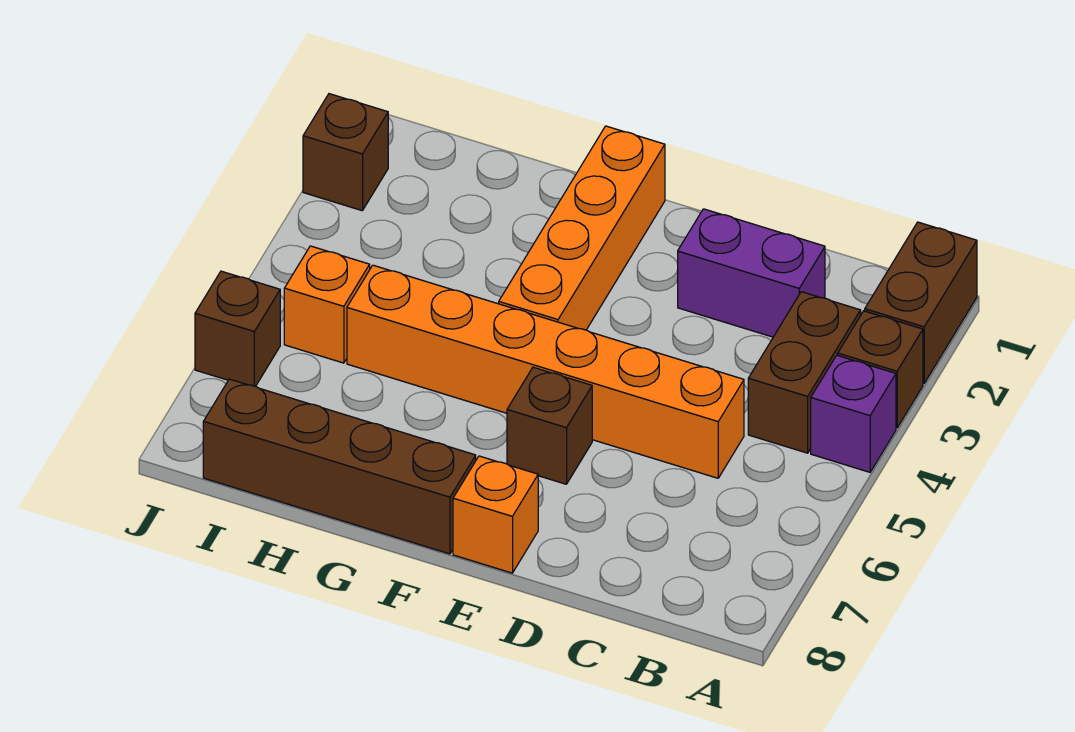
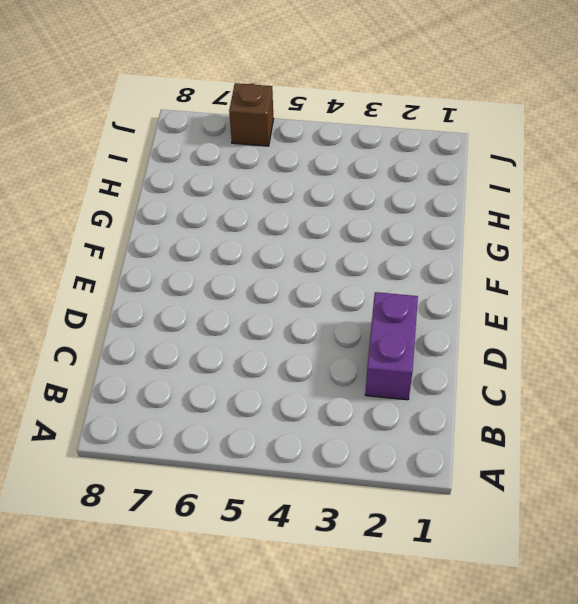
none -> brown brick A1:A2 level 1
none -> brown brick A3 level 1
none -> purple brick A4 level 1

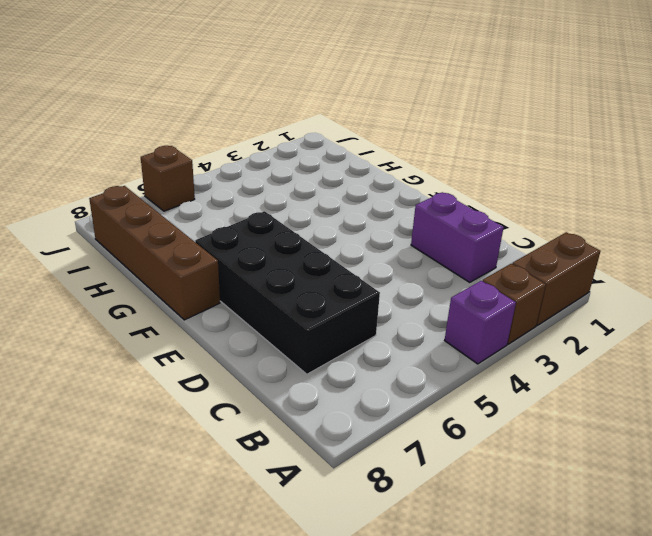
black brick C6:F7 level 1 -> brown brick E6 level 1
none -> brown brick B3:B4 level 1
none -> orange brick C5:H5 level 1
none -> orange brick E8 level 1

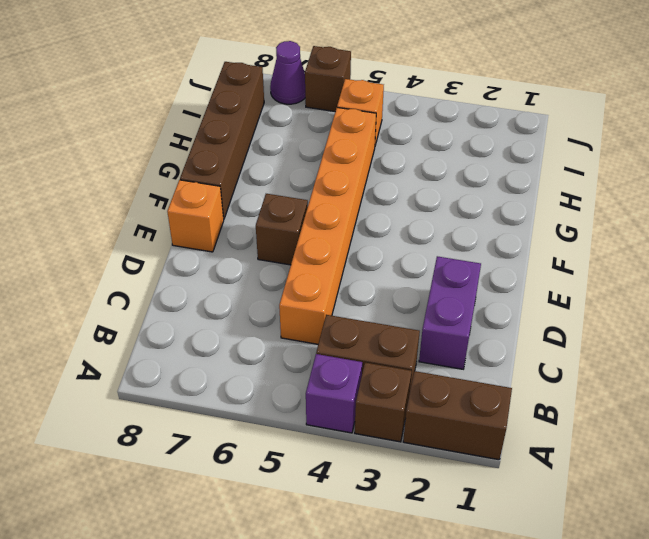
purple cone J7 level 1 -> none
none -> orange brick F1:F4 level 1
none -> brown brick J2 level 1

